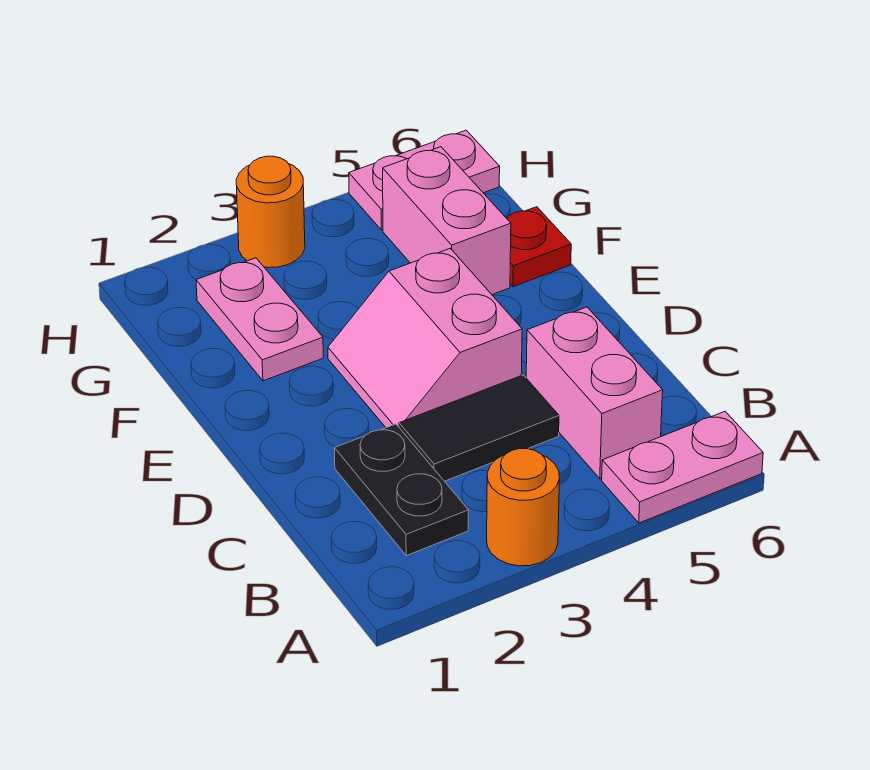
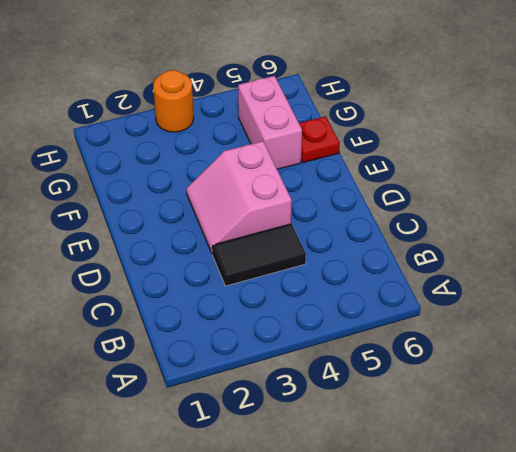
none -> orange round brick A3 level 1
none -> pink plate A5:A6 level 1

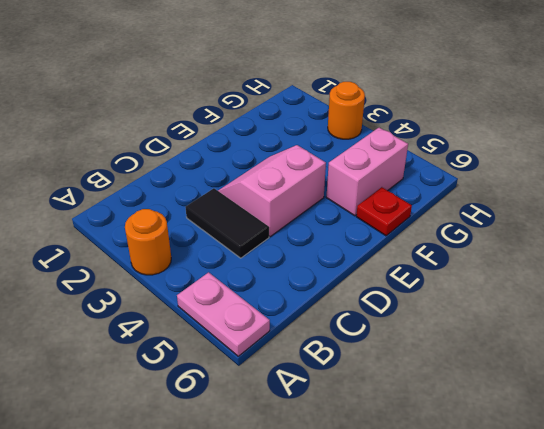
none -> black plate B2:C2 level 1
none -> pink brick B5:C5 level 1

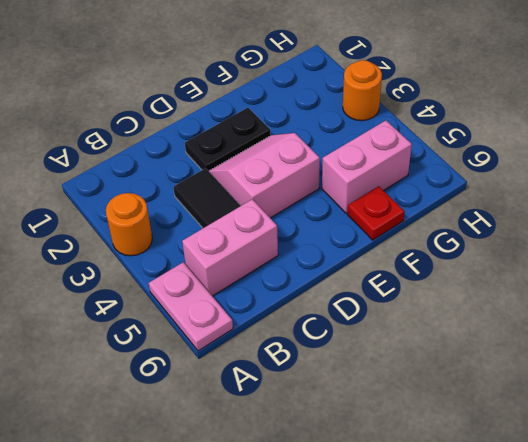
black plate D2:E2 level 1 -> black plate B2:C2 level 1
none -> pink plate F2:G2 level 1
none -> pink plate H5:H6 level 1

